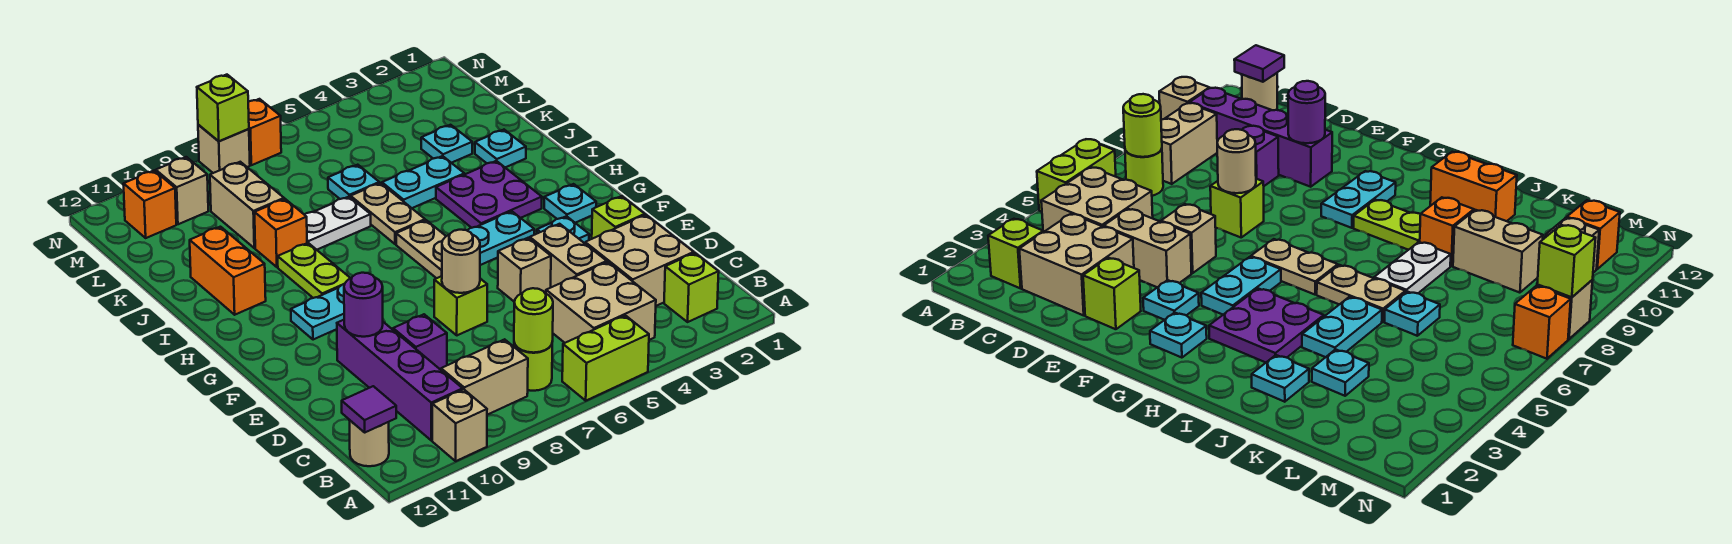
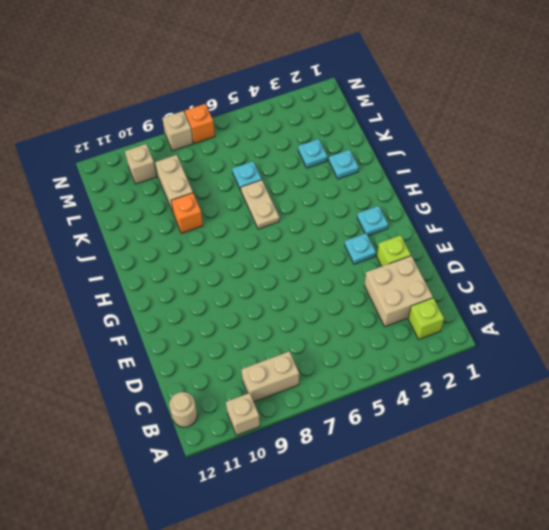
none -> lime brick A5:A6 level 1
none -> tan brick B4:C5 level 1
none -> lime round brick B7 level 1
none -> purple brick B10:E10 level 1

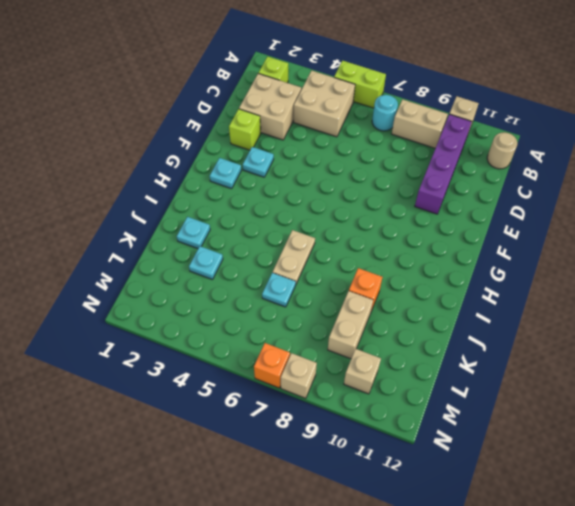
cyan round brick B7 level 1 -> lime round brick B7 level 1
none -> tan brick D4:E4 level 1
none -> purple brick D9 level 1
none -> tan brick E5 level 1
none -> lime brick E7 level 1

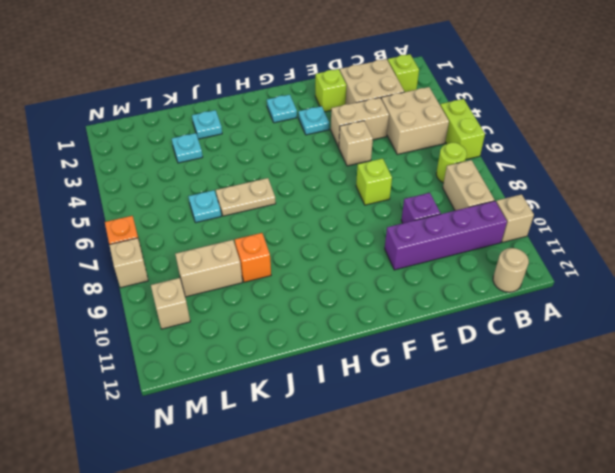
none -> cyan plate G4:G5 level 1
none -> tan plate G6:H6 level 1
none -> cyan plate G9:G10 level 1
none -> purple plate H3:I4 level 1

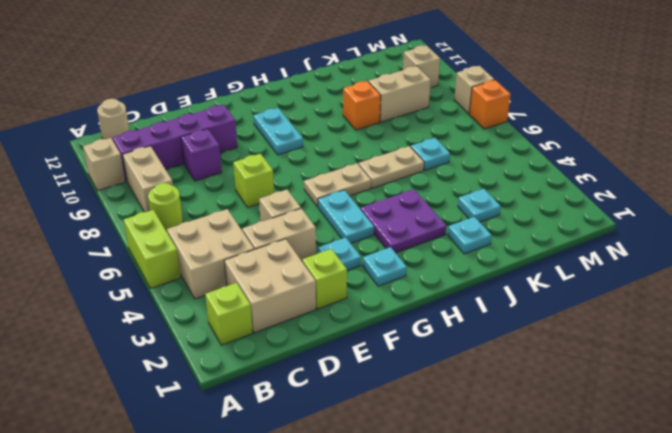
none -> lime plate H9:I9 level 1
none -> orange brick I11:J11 level 1
none -> cyan plate J4:J5 level 1
none -> white plate J7:J8 level 1

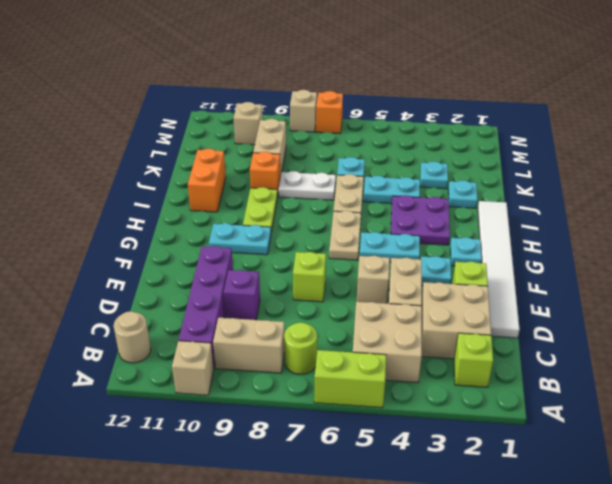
white tile D1:I1 level 1 -> none
none -> orange brick M11 level 1
none -> lime round brick B7 level 2
none -> purple tile B12 level 2
none -> tan round brick E7 level 2

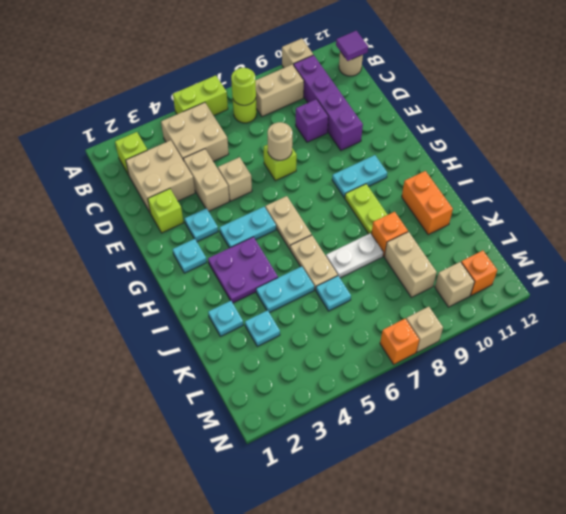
none -> purple round brick E10 level 2
none -> lime brick N8 level 2

